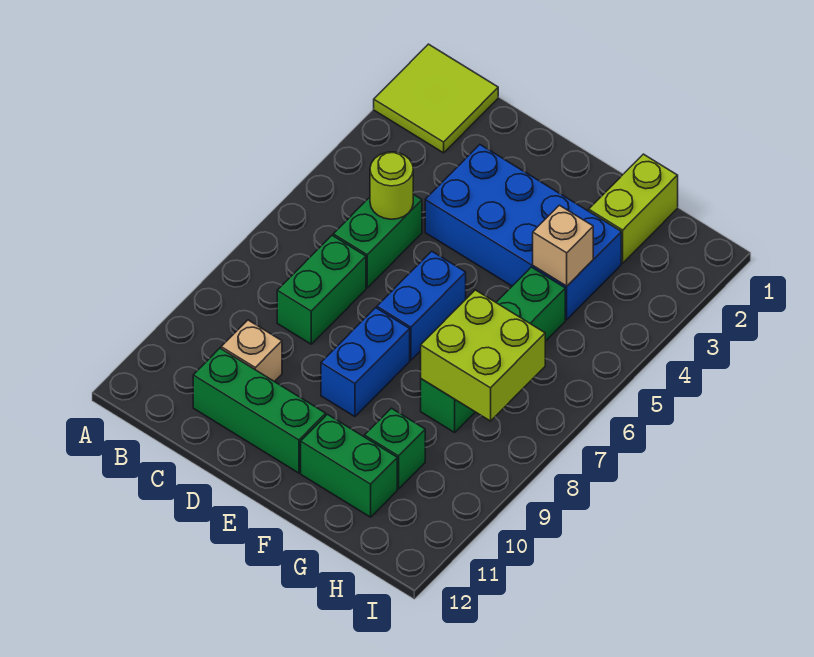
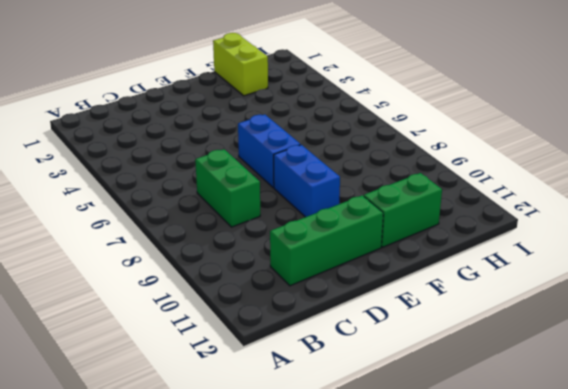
none -> lime tile A1:B2 level 1
none -> green brick C5:C6 level 1
none -> tan brick C10 level 1

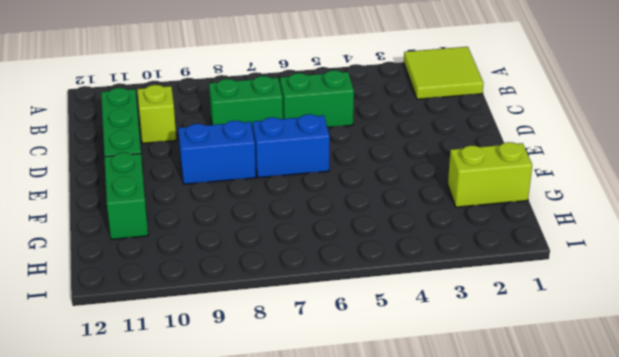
lime brick C10 level 1 -> tan brick C10 level 1
none -> blue brick D3:G4 level 1
none -> green brick G5:G8 level 1
none -> green brick G10 level 1

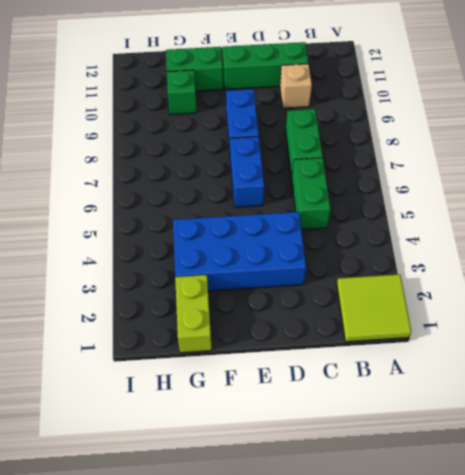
none -> green brick G5:G8 level 1
none -> lime round brick C5 level 2
none -> tan brick G4 level 2

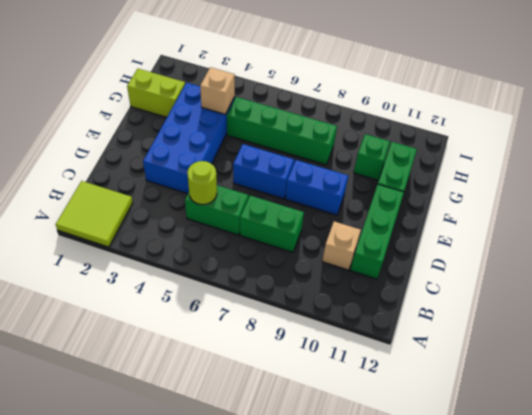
none -> lime brick G7:H8 level 2

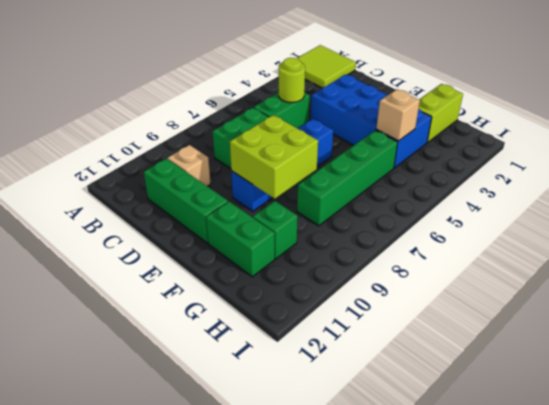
lime brick E8:F9 level 2 -> lime brick G7:H8 level 2

